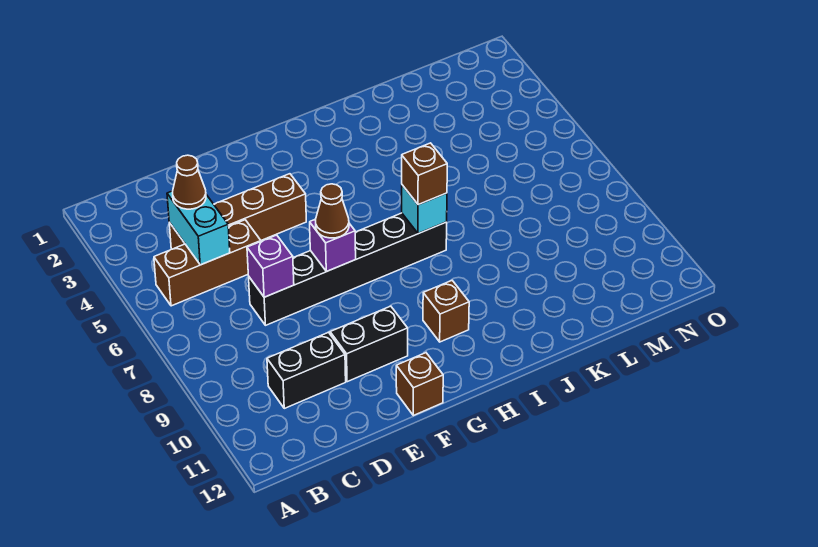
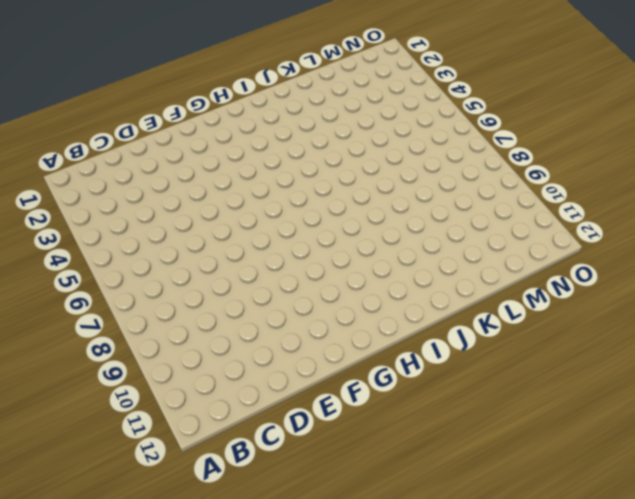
none -> brown brick B5:D5 level 1
none -> brown brick C4:F4 level 1
none -> black brick C10:D10 level 1

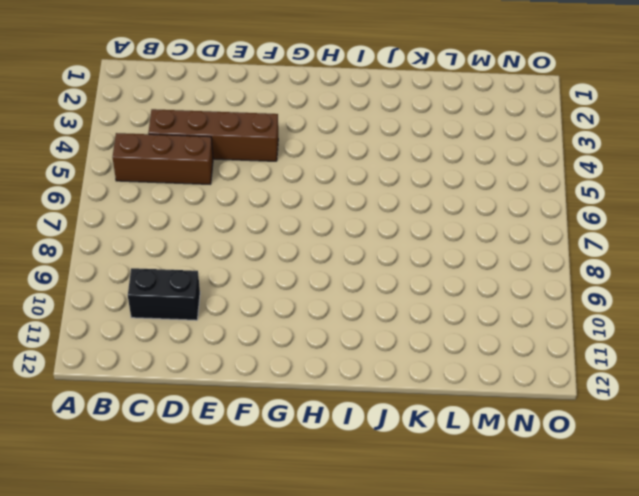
none -> black brick D7:I7 level 1
none -> black brick E10:F10 level 1
none -> brown brick F12 level 1

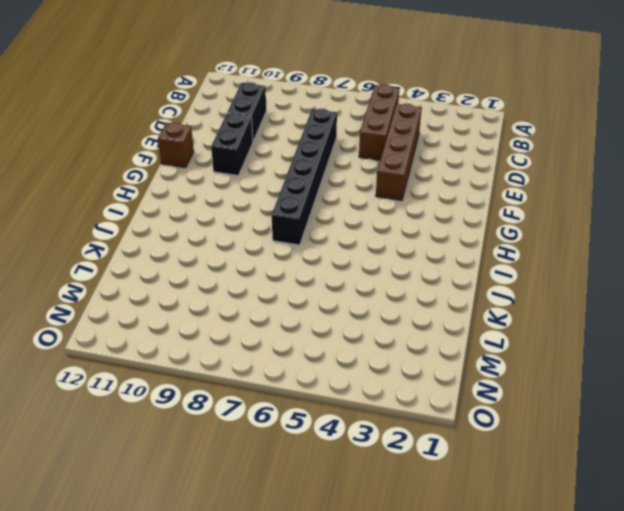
none -> brown brick H10 level 1
none -> cyan brick C4:C5 level 2
none -> purple brick D7 level 2

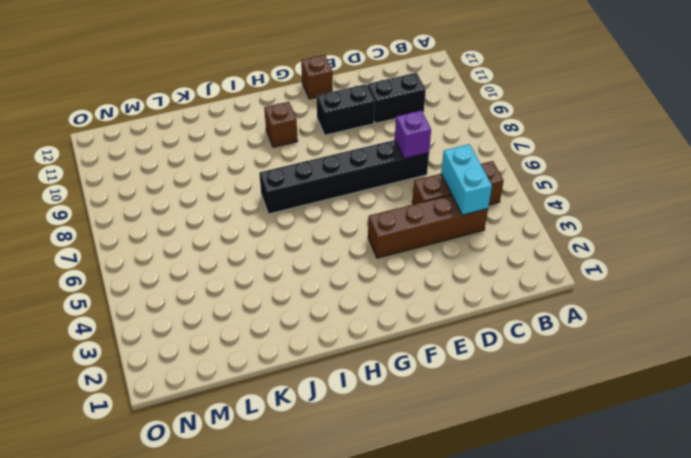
none -> purple brick F7 level 2
none -> cyan brick I7 level 2
none -> brown cone C4 level 3

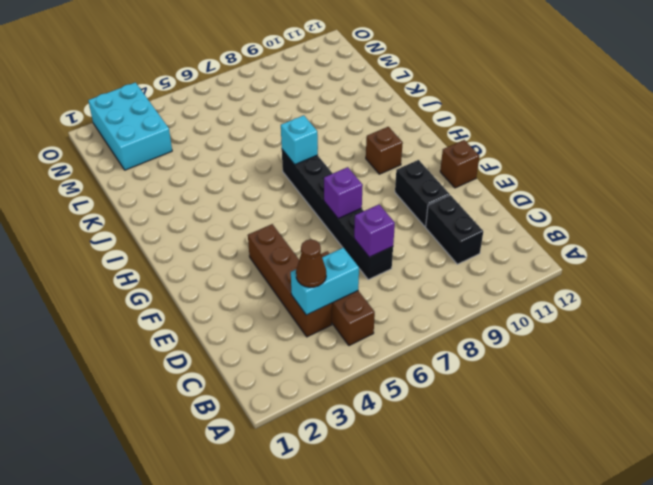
cyan brick M2:O3 level 1 -> none
none -> brown cone F7 level 3
none -> brown brick I7 level 3

